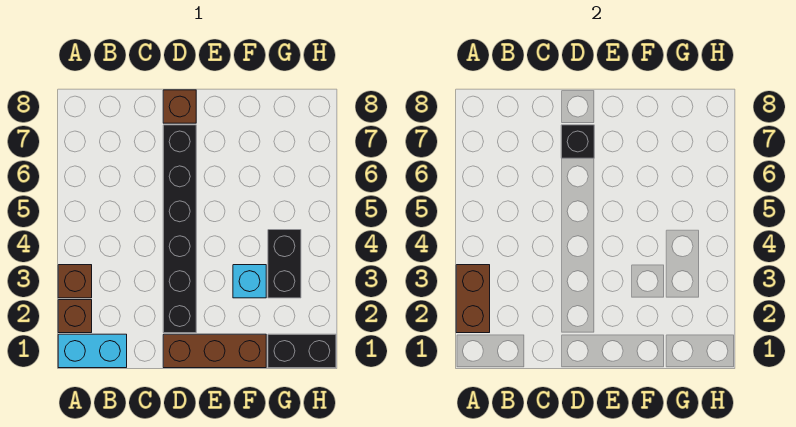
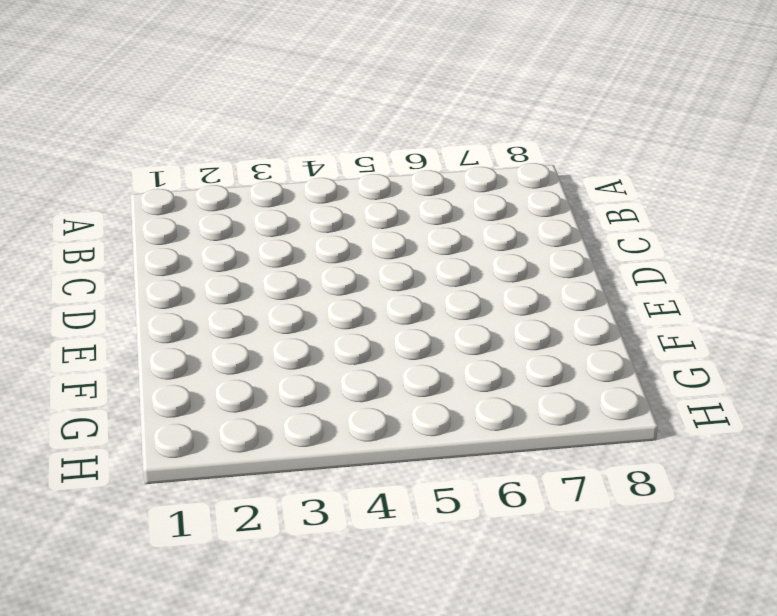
none -> cyan brick A1:B1 level 1
none -> brown brick A2 level 1

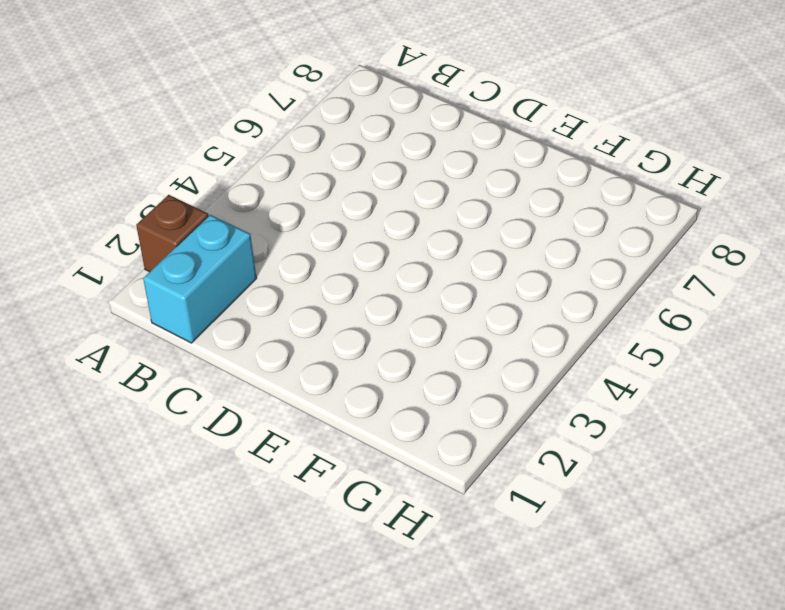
cyan brick B1:B2 level 1 -> cyan brick A1:B1 level 1
none -> brown brick A3 level 1
none -> brown brick D1:F1 level 1

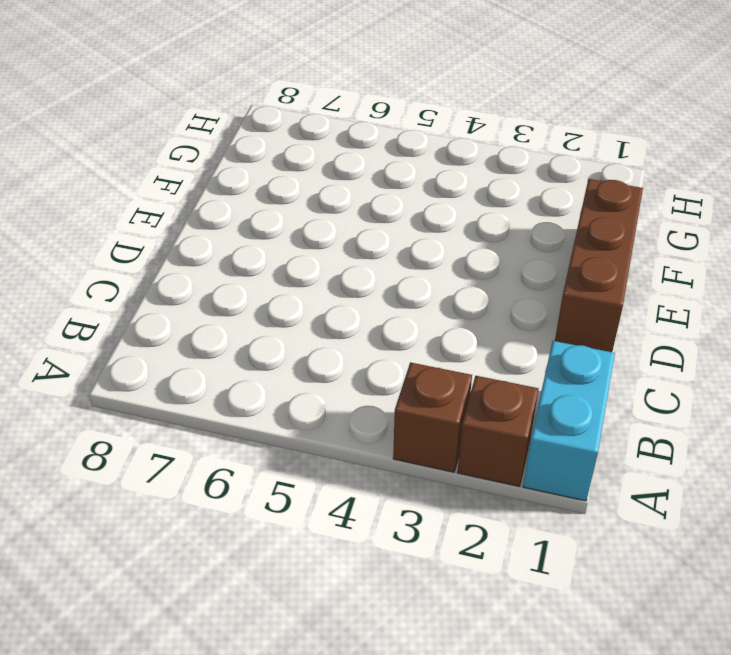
none -> black brick D2:D7 level 1
none -> brown brick D8 level 1

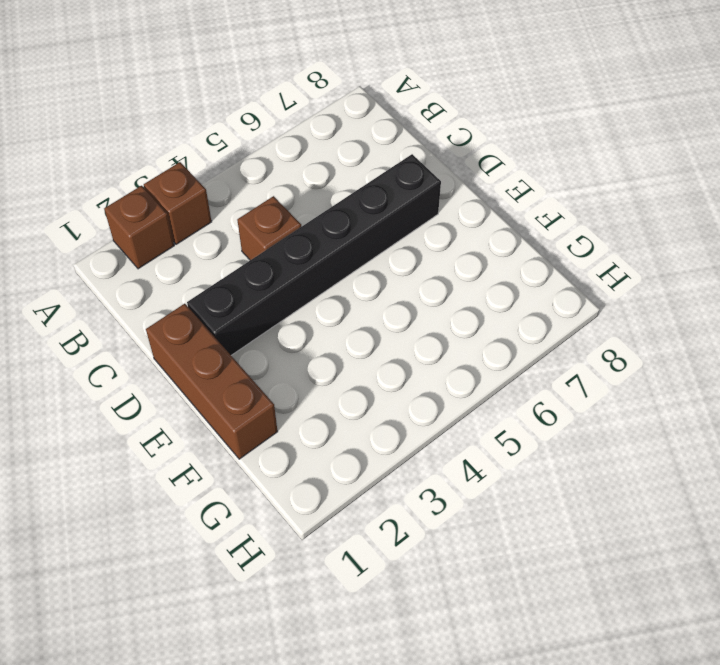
brown brick C4 level 1 -> brown brick D8 level 1
none -> cyan brick A1:B1 level 1
none -> cyan brick F3 level 1

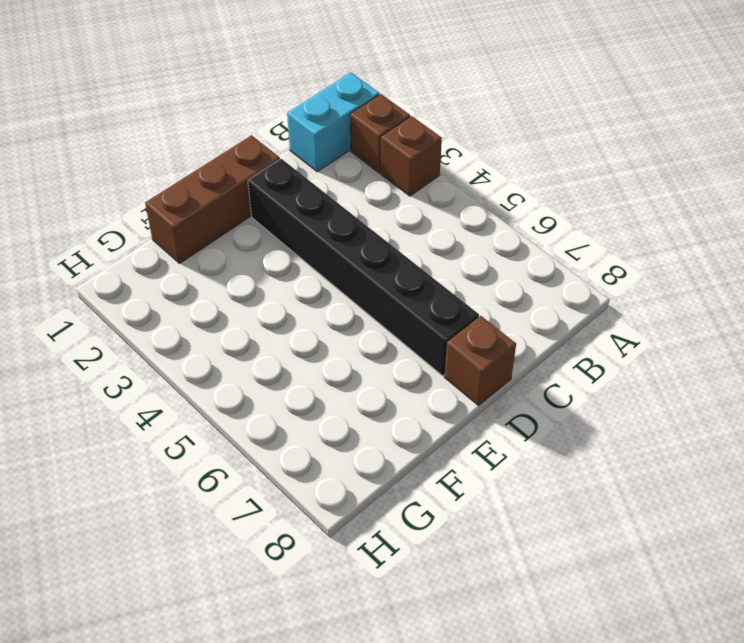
none -> cyan brick F3 level 1
none -> black brick G1:H1 level 1

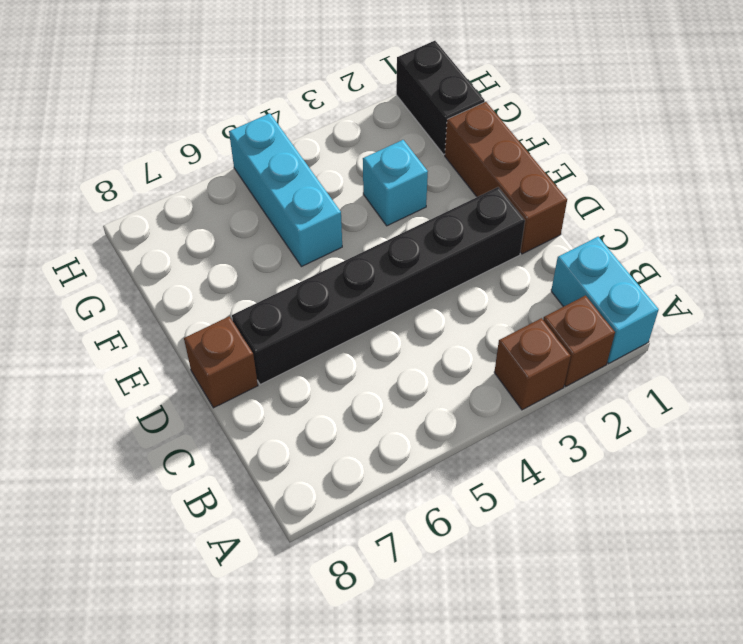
cyan brick F5:H5 level 1 -> none
none -> black brick G3:G4 level 1
none -> brown brick A2:A3 level 2

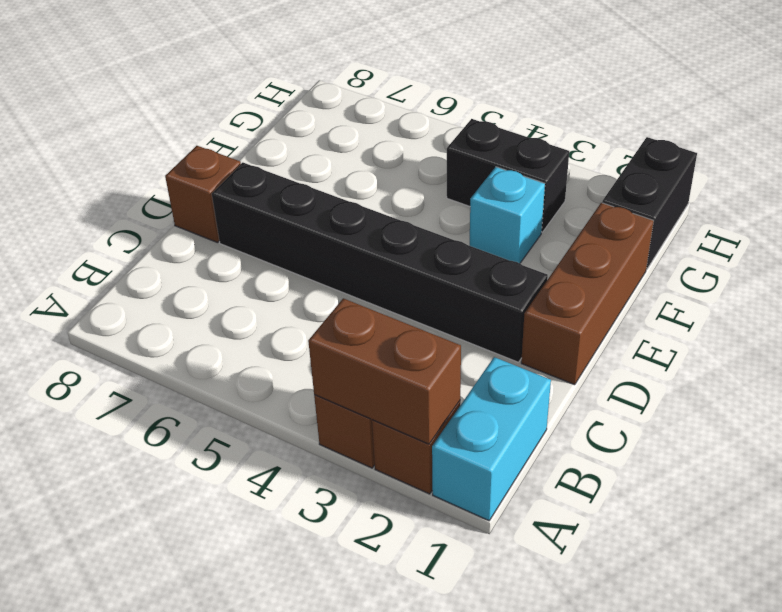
none -> black brick D7 level 2

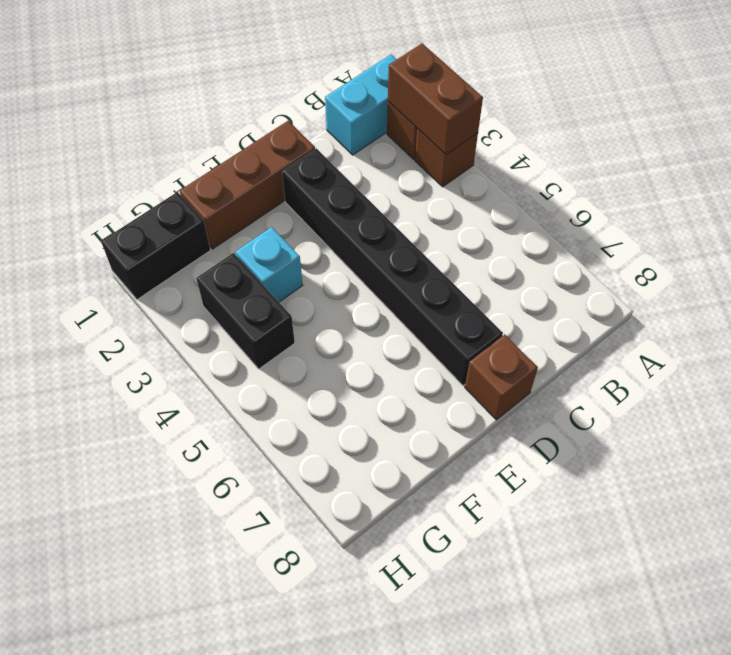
none -> black brick D7 level 2

